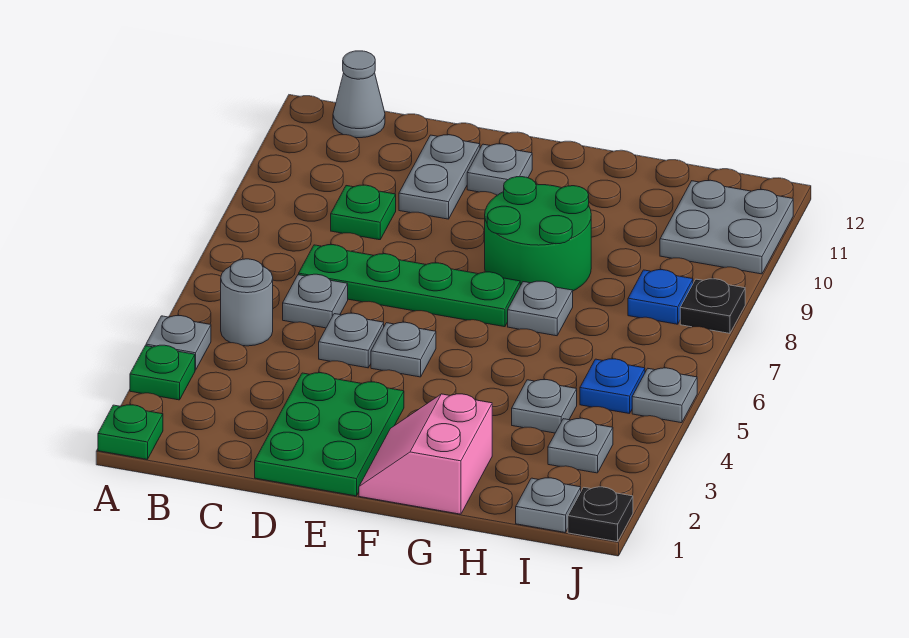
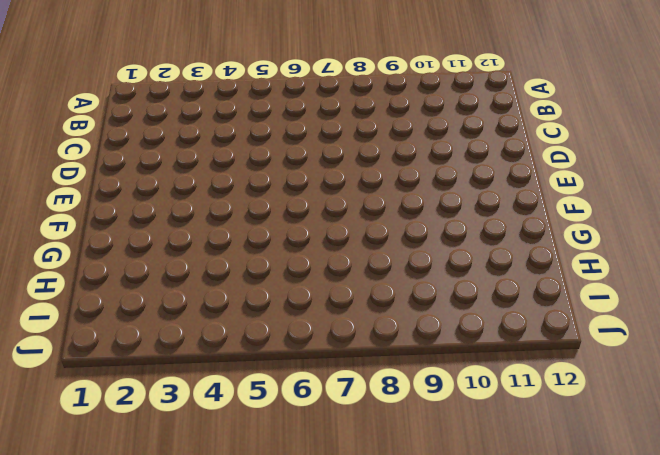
none -> green plate A1 level 1
none -> green plate A3 level 1
none -> grey plate A4 level 1

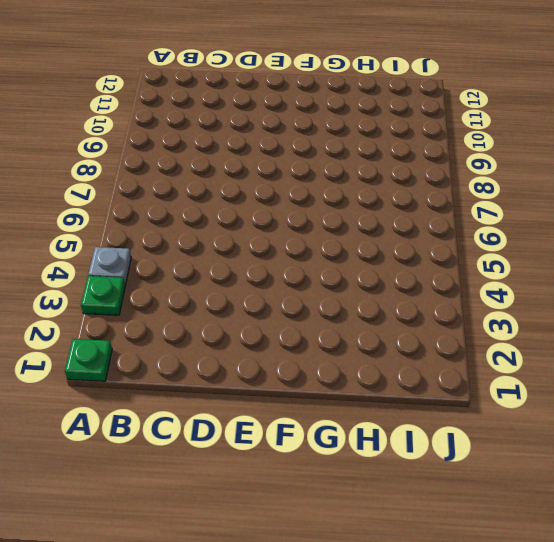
none -> grey round brick B5 level 1
none -> grey cone B12 level 1
none -> grey plate C6 level 1

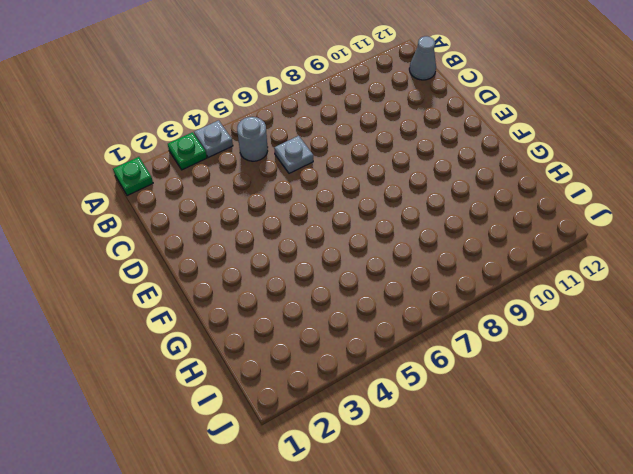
none -> green plate C7:F7 level 1
none -> green plate C9 level 1
none -> green plate D1:E3 level 1

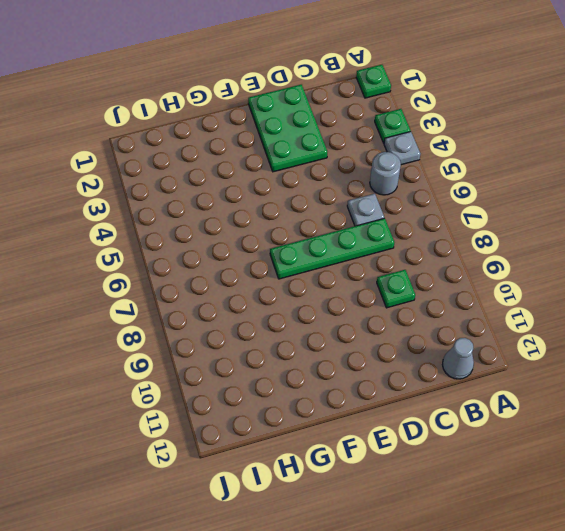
none -> grey plate D5 level 1
none -> grey plate D10:D11 level 1
none -> grey plate E5 level 1

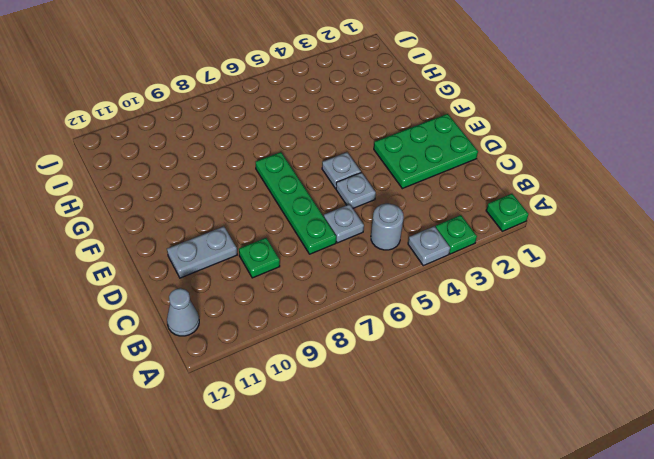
none -> grey plate E11 level 1
none -> pink slope F1:G2 level 1 top G
none -> green round brick F8:G9 level 1

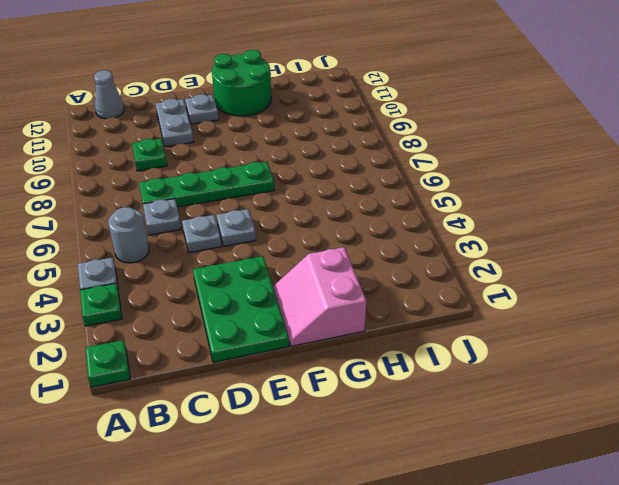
green round brick F11:G12 level 1 -> green round brick F8:G9 level 1
none -> grey plate G7 level 1
none -> grey plate H4 level 1
none -> grey plate I1 level 1

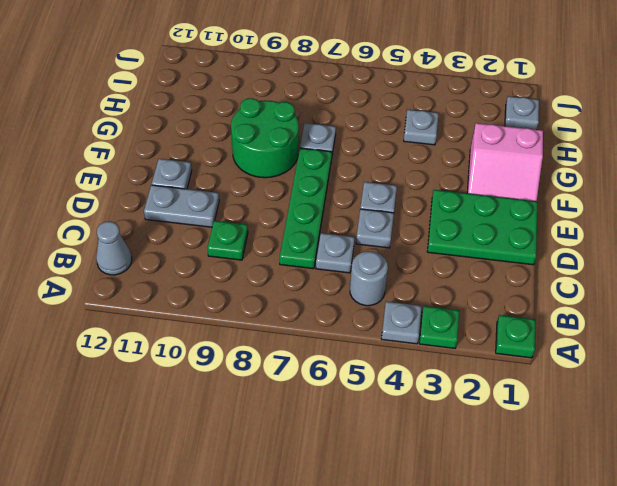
none -> grey plate I3 level 1
none -> blue plate I5 level 1
none -> blue plate I8 level 1

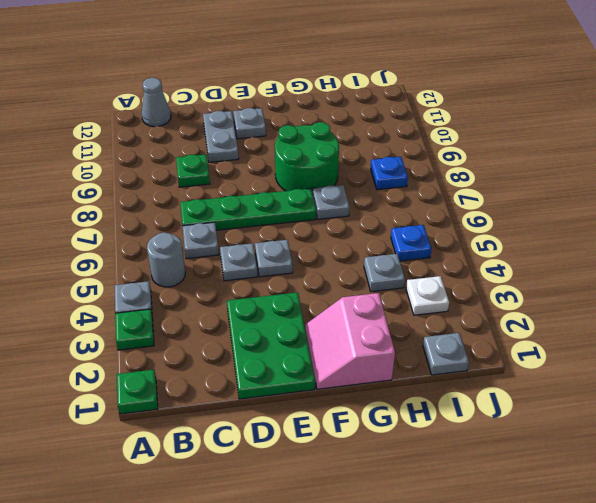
white plate I3 level 1 -> grey plate I3 level 1
none -> grey plate I10:J11 level 1
none -> black plate J1 level 1
none -> grey plate J5 level 1

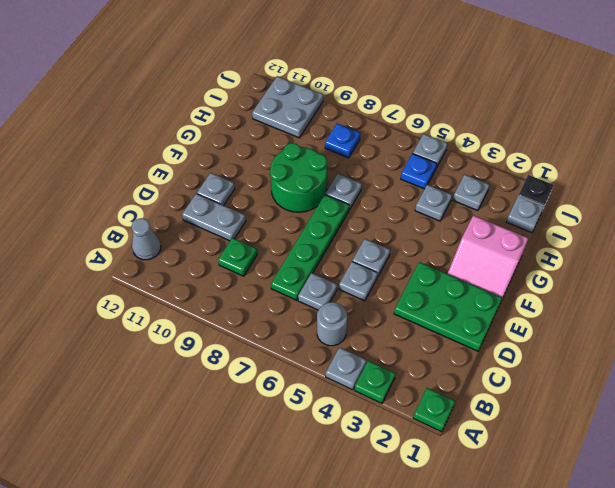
none -> black plate J8 level 1

